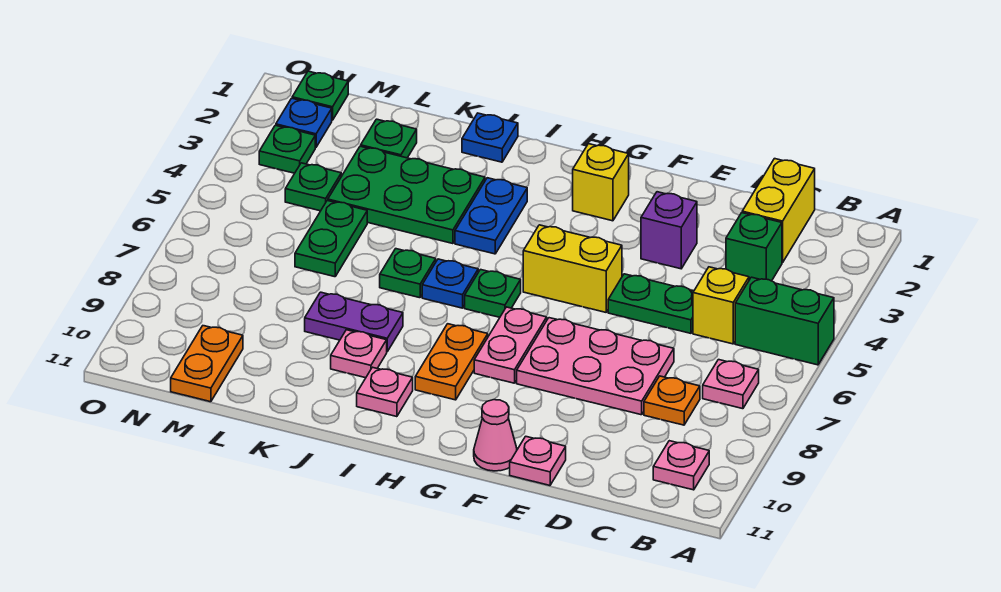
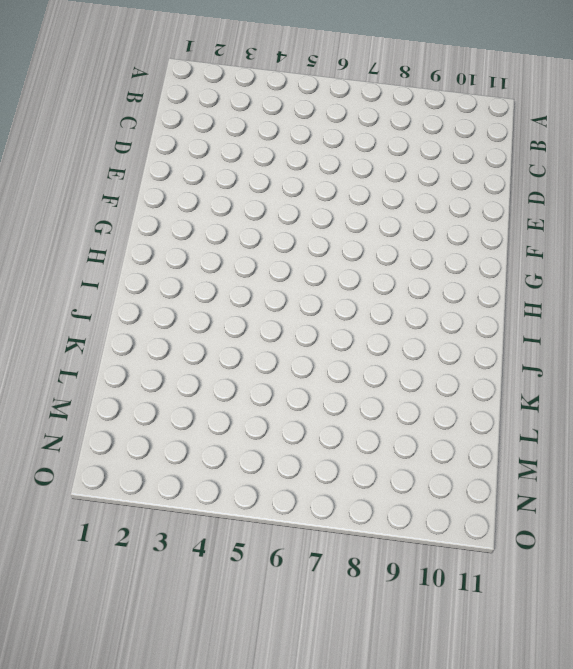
none -> green brick A5:B5 level 1
none -> pink plate B7 level 1
none -> pink plate B10 level 1
none -> yellow brick C1:C2 level 1

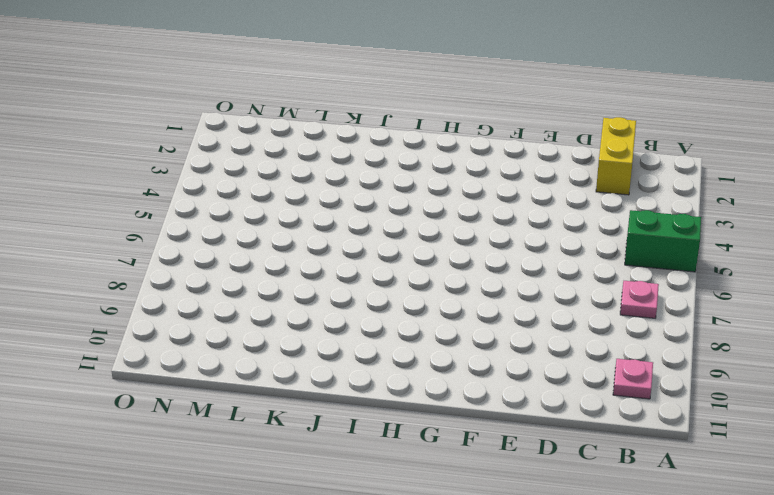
none -> green brick C3 level 1
none -> yellow brick C5 level 1
none -> orange plate C8 level 1
none -> green plate D5:E5 level 1

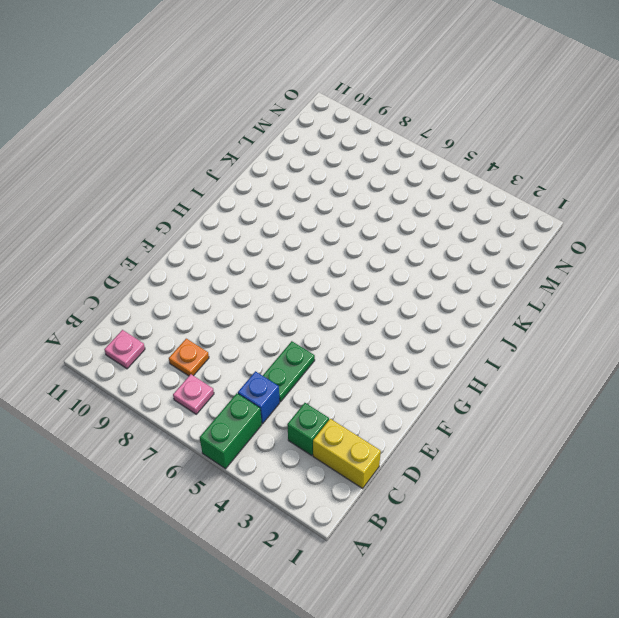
blue brick C5 level 1 -> yellow brick C5 level 1
none -> pink plate D7:F8 level 1
none -> purple brick E3 level 1
none -> pink plate E11 level 1
none -> yellow brick F5:G5 level 1

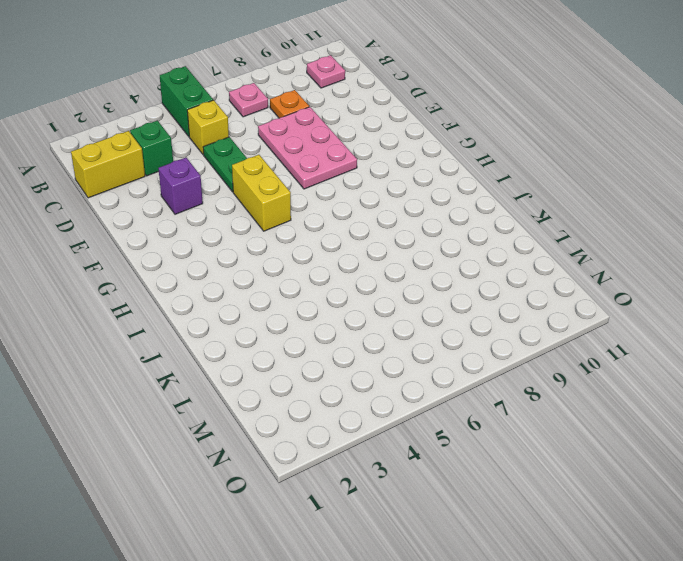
none -> pink plate E11 level 1
none -> pink cone F11 level 1
none -> yellow brick G2 level 1
none -> pink plate G7:G8 level 1

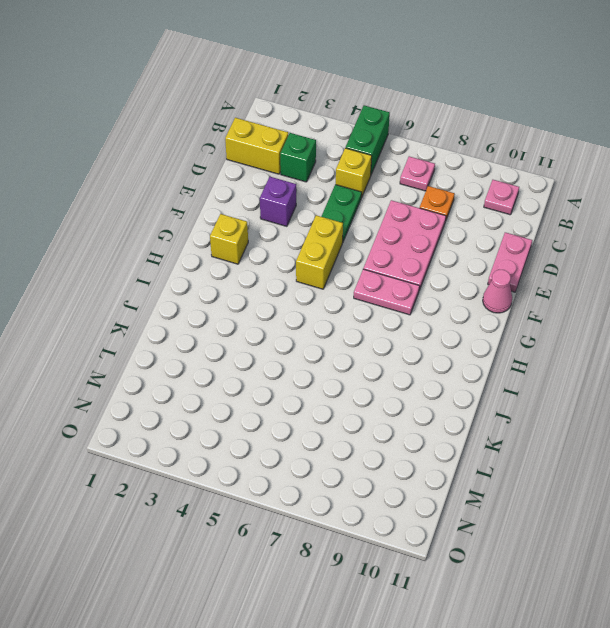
pink plate D11:E11 level 1 -> pink plate E11 level 1
none -> green plate H6 level 1
none -> orange plate H8:H9 level 1
none -> blue plate I3:I4 level 1
none -> blue plate I6 level 1

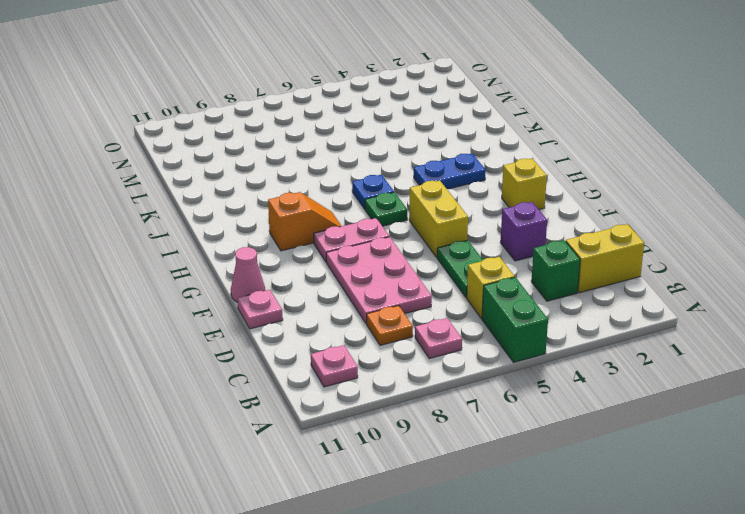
orange slope H8:H9 level 1 top 9 -> orange plate H8:H9 level 1
none -> pink plate I10 level 1
none -> blue plate J1 level 1
none -> green plate J3:L4 level 1
none -> green plate J6 level 1

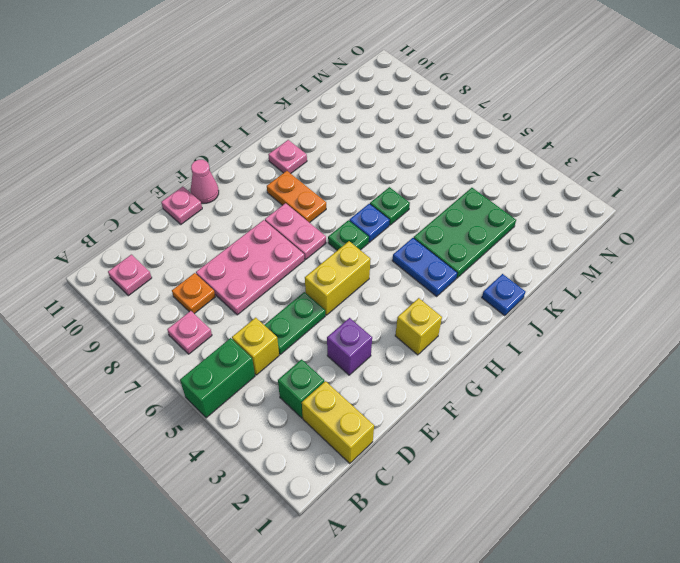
none -> purple plate J8:K8 level 1
none -> pink plate J9 level 1
none -> green plate L2 level 1
none -> green plate L5:L6 level 1

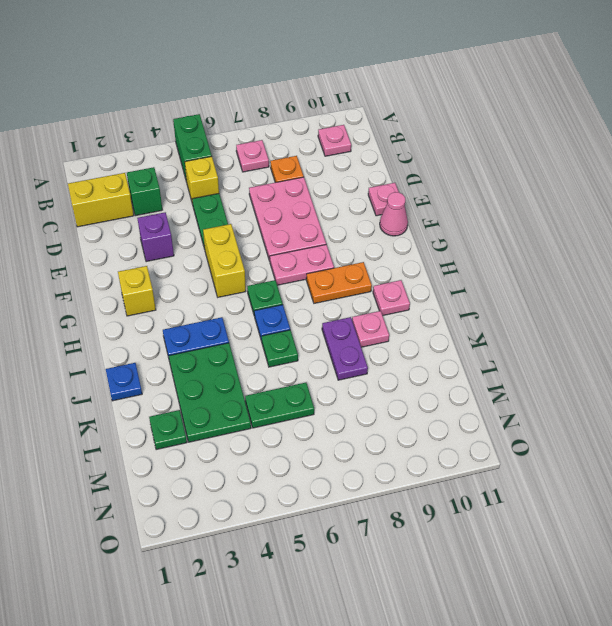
none -> green plate M4 level 1
none -> orange plate M10:M11 level 1
none -> green plate N1 level 1
none -> blue plate N2 level 1

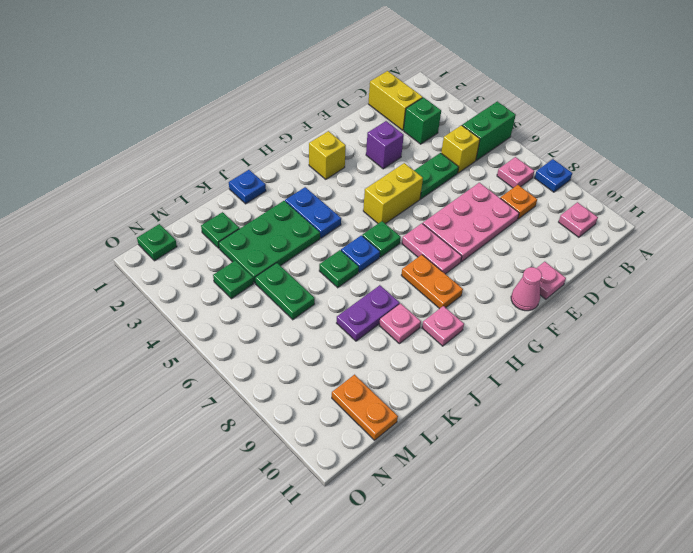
blue plate A8 level 1 -> blue plate N2 level 1
none -> green plate N3 level 1

